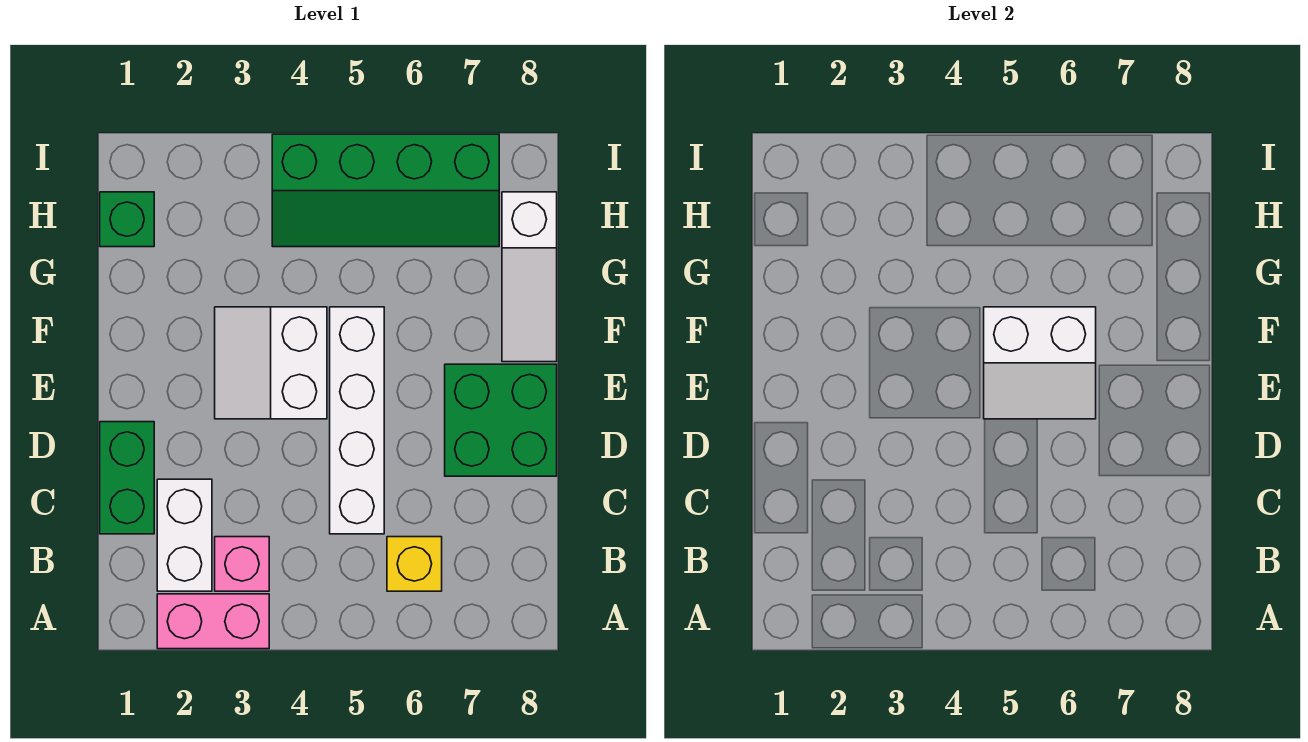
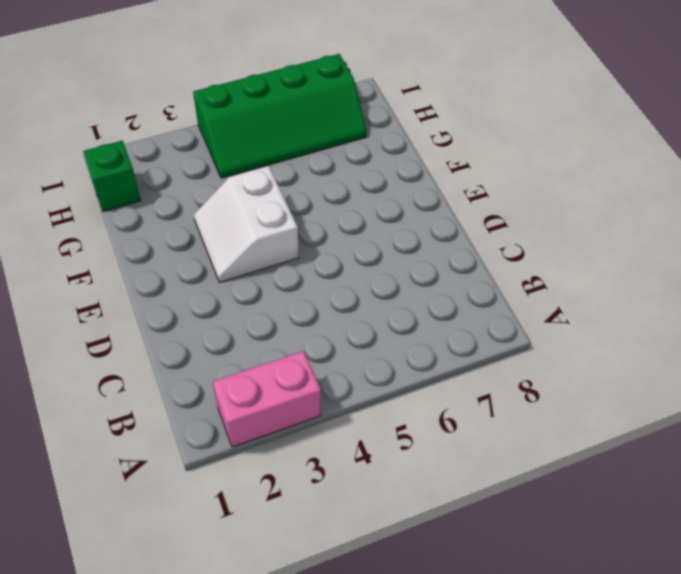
none -> white brick B2:C2 level 1
none -> pink brick B3 level 1
none -> yellow brick B6 level 1

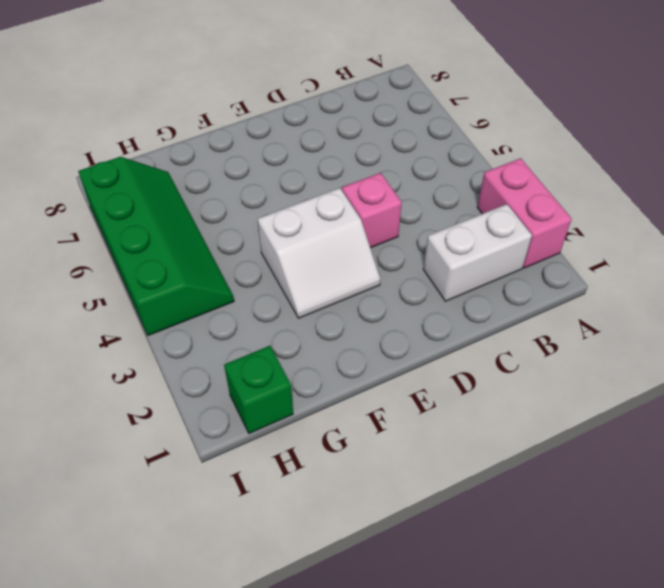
pink brick D4 level 1 -> pink brick B3 level 1
none -> yellow brick B6 level 1
none -> green brick C1:D1 level 1
none -> white brick C5:F5 level 1

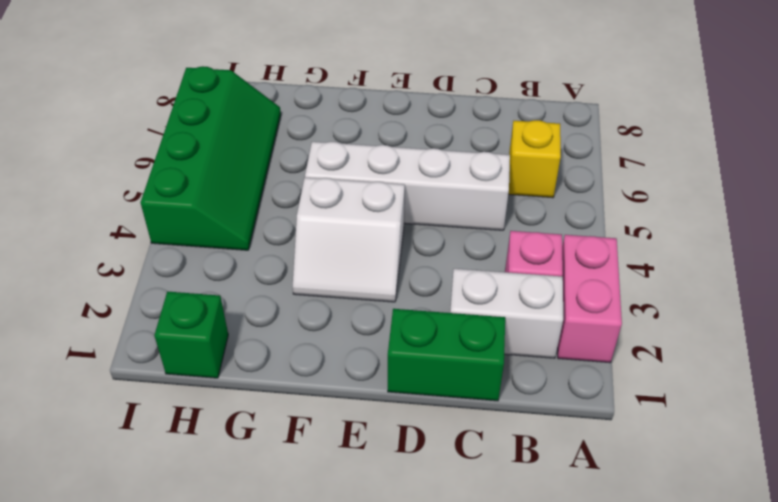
none -> green brick D7:E8 level 1
none -> white slope F8:H8 level 1 top H
none -> white slope E5:F6 level 2 top F

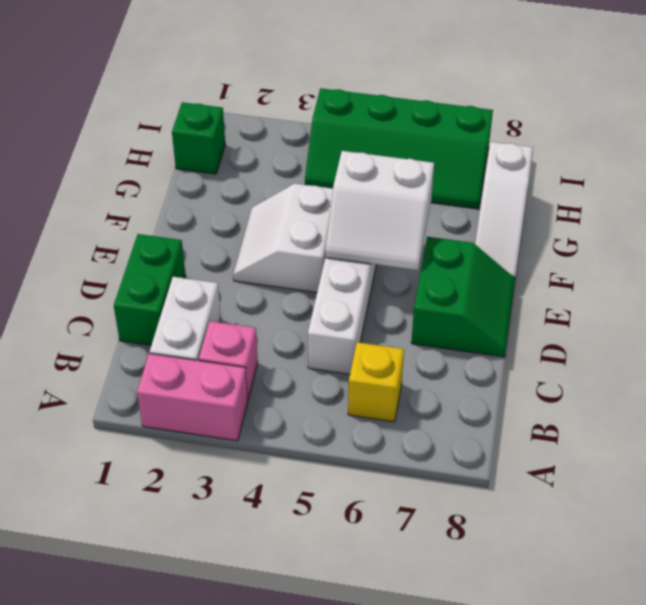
green slope D7:E8 level 1 top 7 -> green brick D7:E8 level 1

